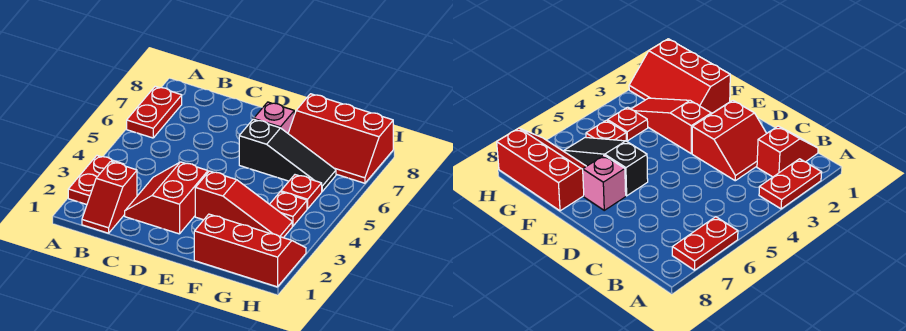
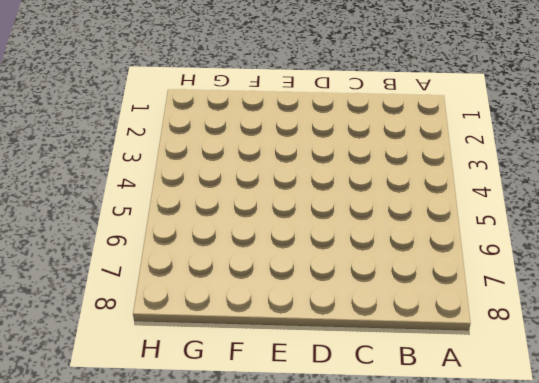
none -> red plate A2:A3 level 1
none -> red plate A6:A7 level 1

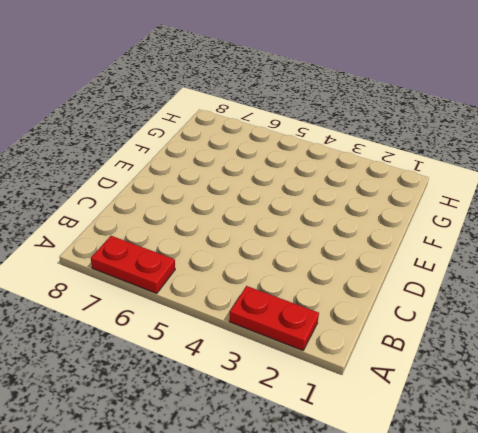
none -> red slope B1:B2 level 1 top 2
none -> red slope C2:D3 level 1 top D

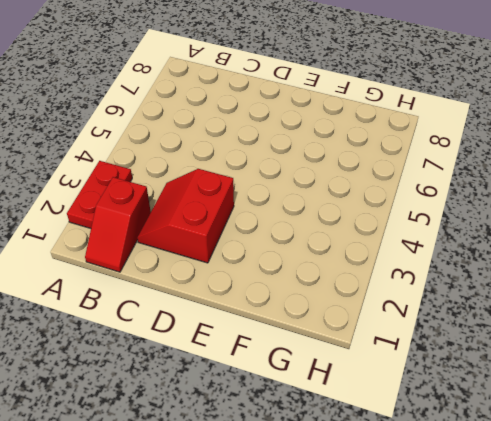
none -> red plate A6:A7 level 1
none -> red slope E3:G3 level 1 top E

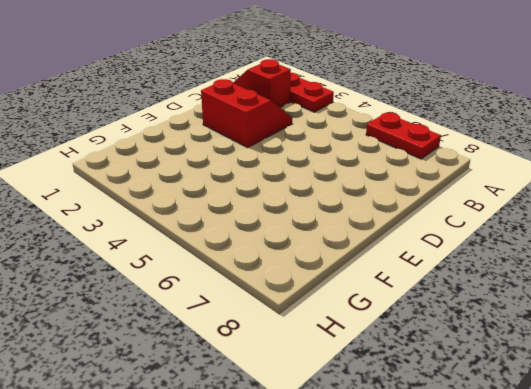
none -> red slope E3:G3 level 1 top E
none -> black slope E6:G6 level 1 top E

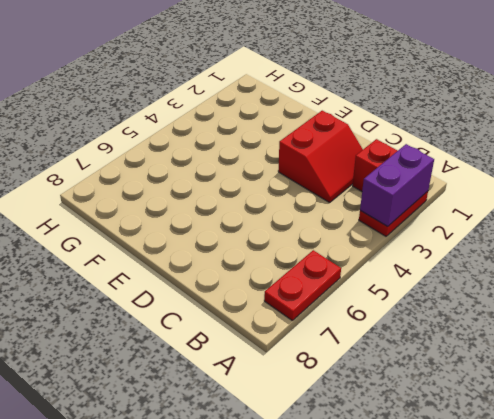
purple brick A2:A3 level 2 -> none
none -> red slope E3:G3 level 1 top E
none -> black slope E6:G6 level 1 top E

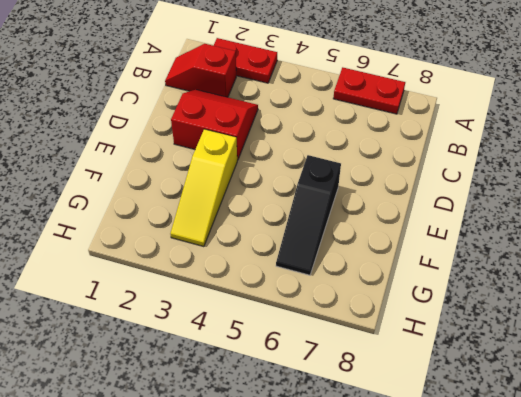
yellow slope E3:G3 level 1 top E -> red slope E3:G3 level 1 top E
none -> pink brick E7 level 1
none -> red slope F1:H2 level 1 top 1

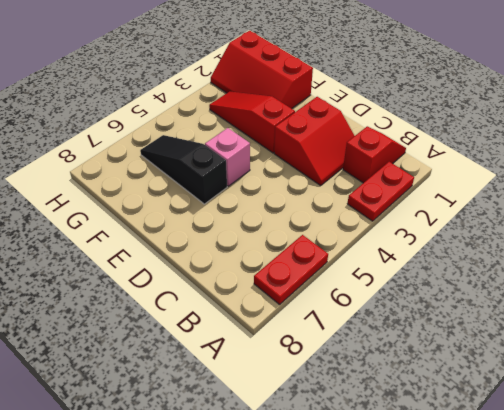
pink brick E5 level 1 -> pink brick E7 level 1
none -> red slope F7:H8 level 1 top 8
none -> red plate G4 level 1

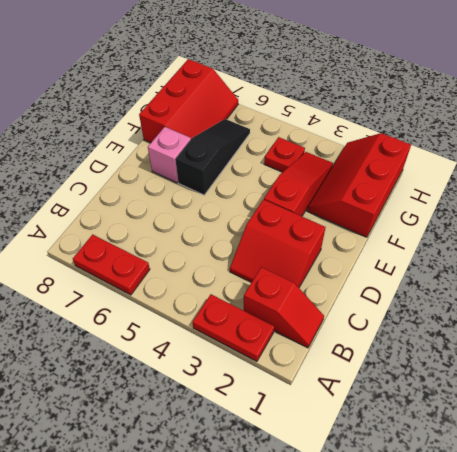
none -> red plate G5 level 1

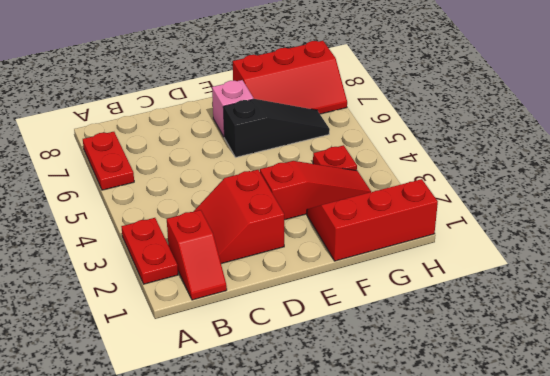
none -> red plate G5 level 1

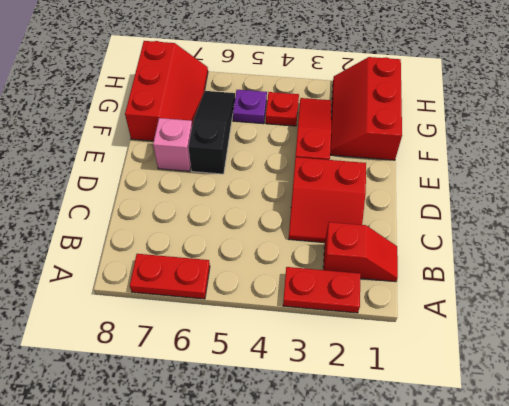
purple plate G5 level 1 -> red plate G5 level 1

